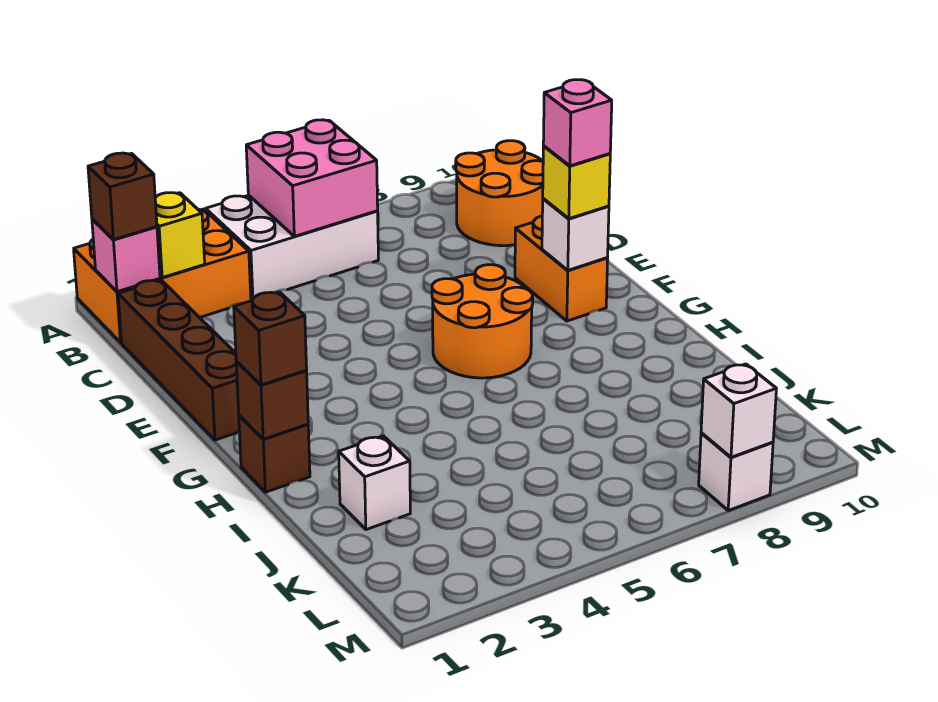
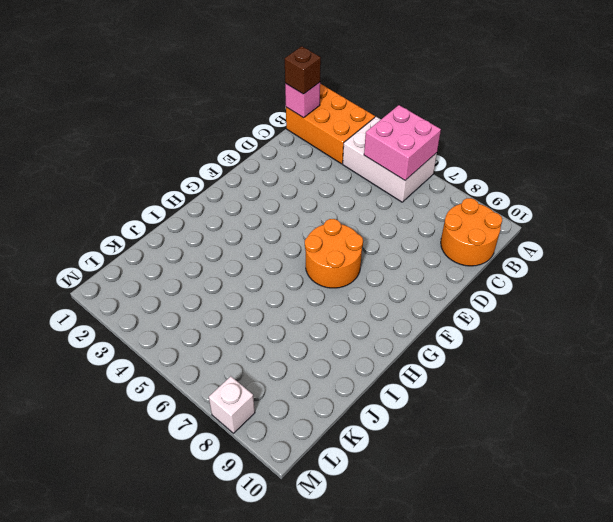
none -> brown brick C1:F1 level 1
none -> orange brick E9:F9 level 1
none -> brown brick H1 level 1

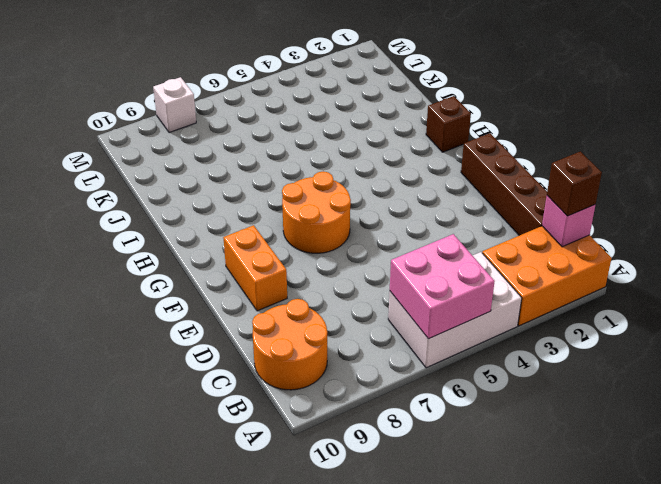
none -> white brick J2 level 1
none -> yellow brick B2 level 2
none -> white brick F9 level 2

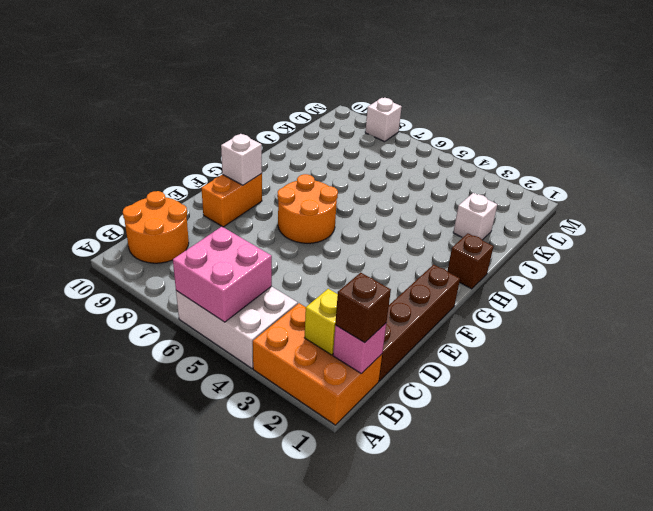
none -> brown brick H1 level 2
none -> white brick M8 level 2
none -> yellow brick F9 level 3

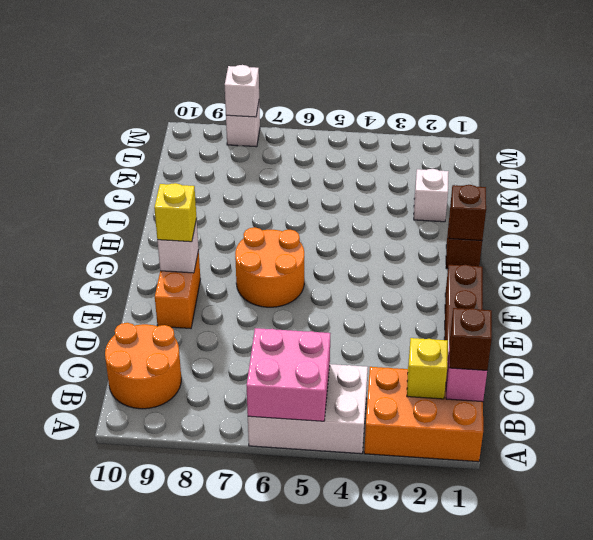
none -> brown brick H1 level 3
none -> pink brick F9 level 4

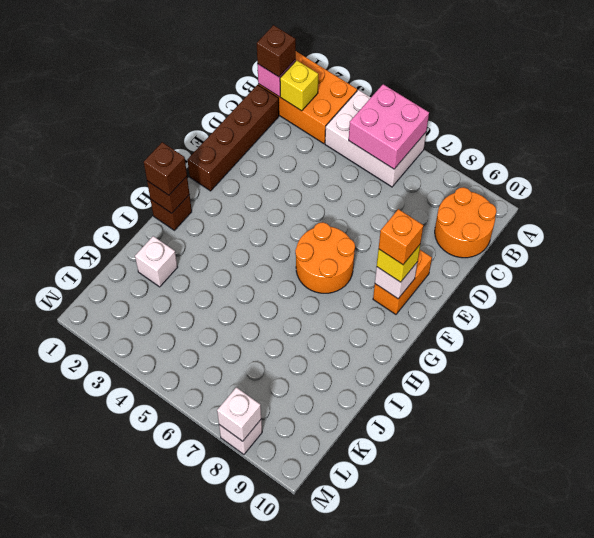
orange brick F9 level 4 -> pink brick F9 level 4

